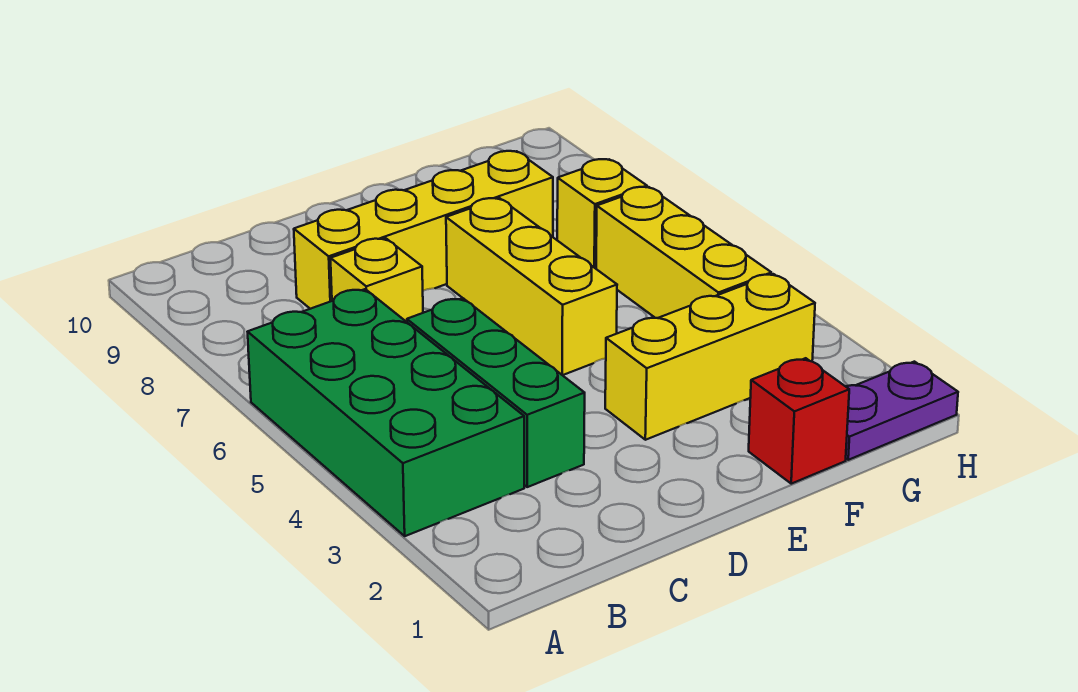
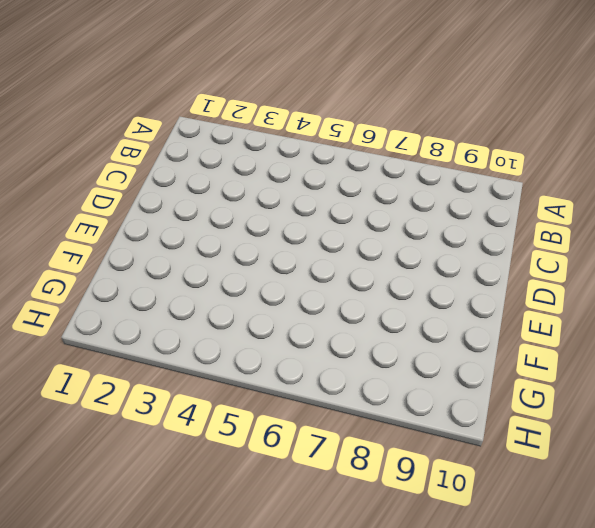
none -> green brick A3:B6 level 1
none -> green brick C3:C5 level 1

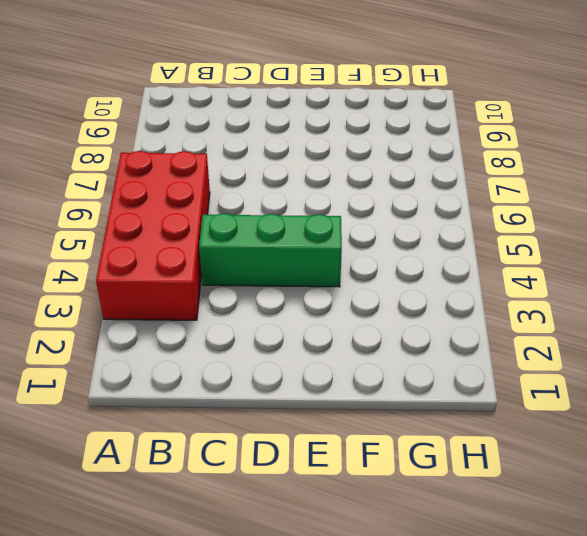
red brick A3:B6 level 1 -> green brick A3:B6 level 1
green brick C4:E4 level 1 -> green brick C3:C5 level 1
none -> yellow brick C7 level 1
none -> yellow brick C8:F8 level 1

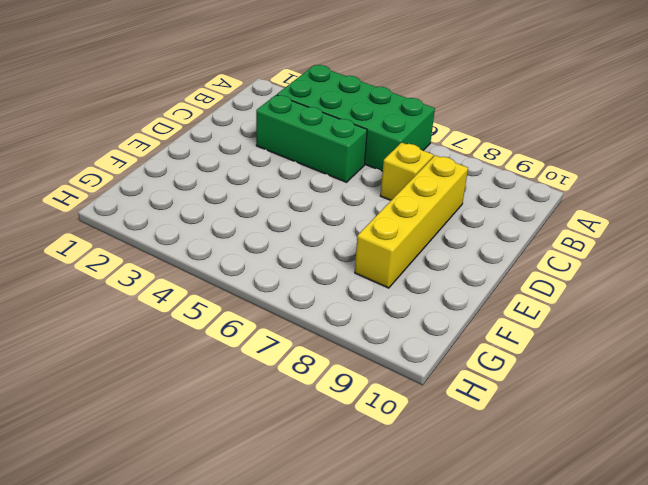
none -> yellow brick E3:G3 level 1
none -> yellow brick E5:E7 level 1

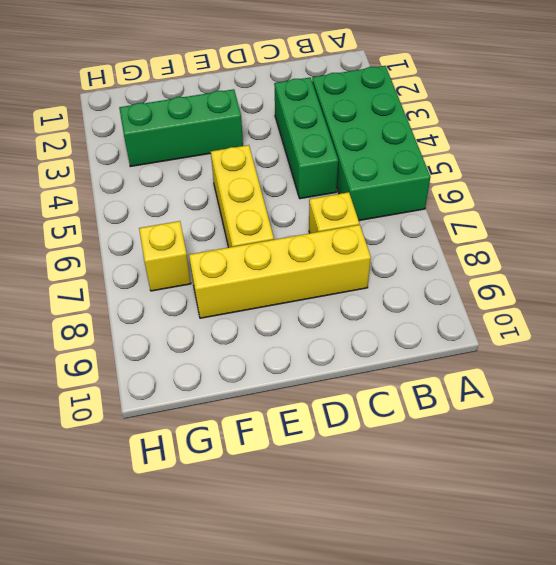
green brick E3:G3 level 1 -> yellow brick E3:G3 level 1
none -> red brick F1 level 1
none -> purple plate G1:H1 level 1

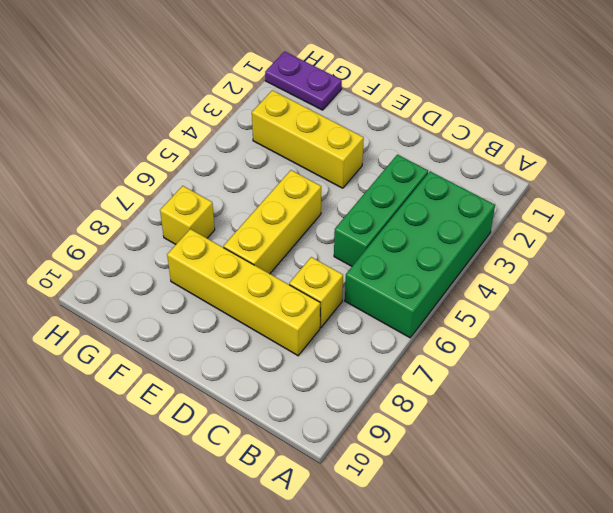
none -> red brick F1 level 1
none -> yellow brick G4:G6 level 1

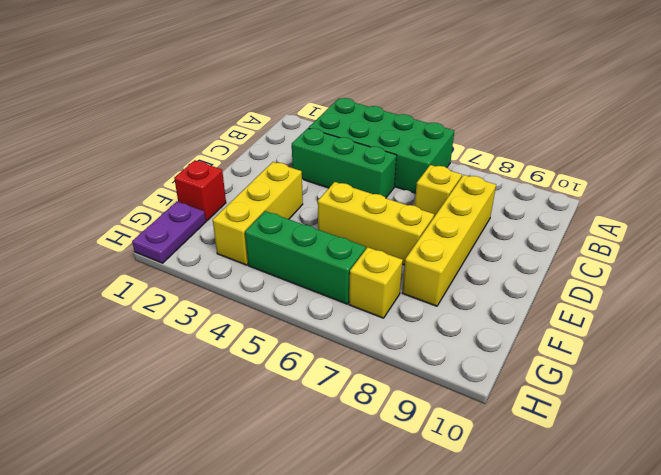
green brick G4:G6 level 1 -> yellow brick G4:G6 level 1

